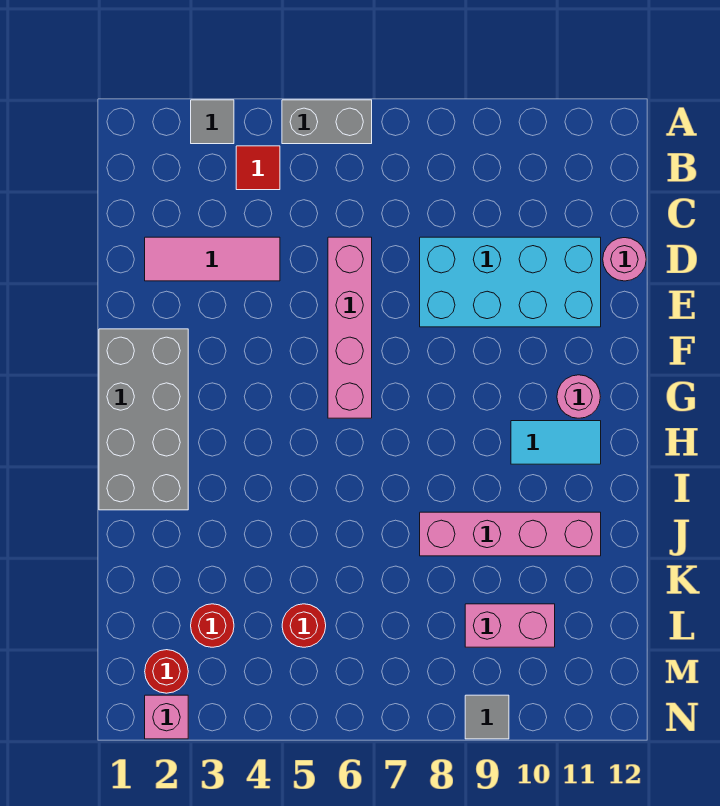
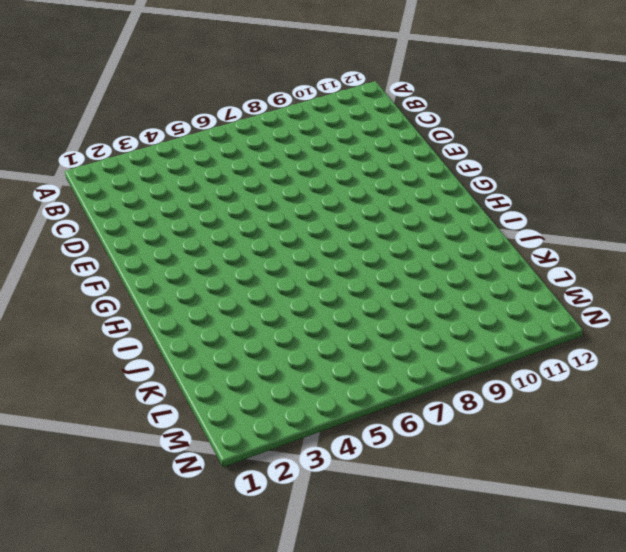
none -> grey tile A3 level 1
none -> grey brick A5:A6 level 1
none -> red tile B4 level 1

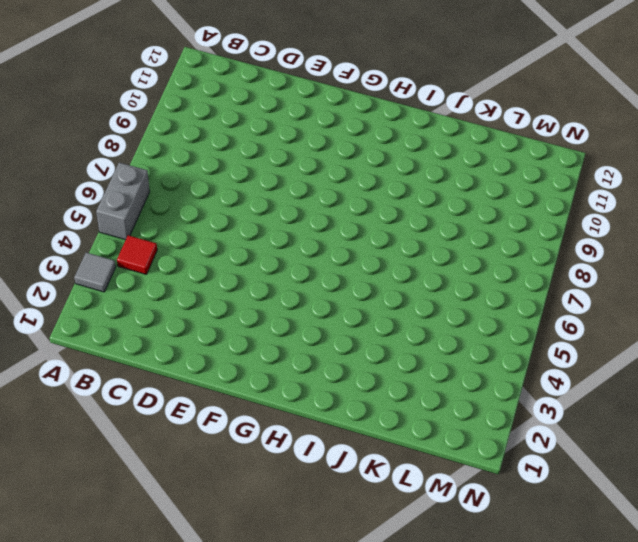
none -> pink tile D2:D4 level 1
none -> pink brick D6:G6 level 1
none -> cyan brick D8:E11 level 1

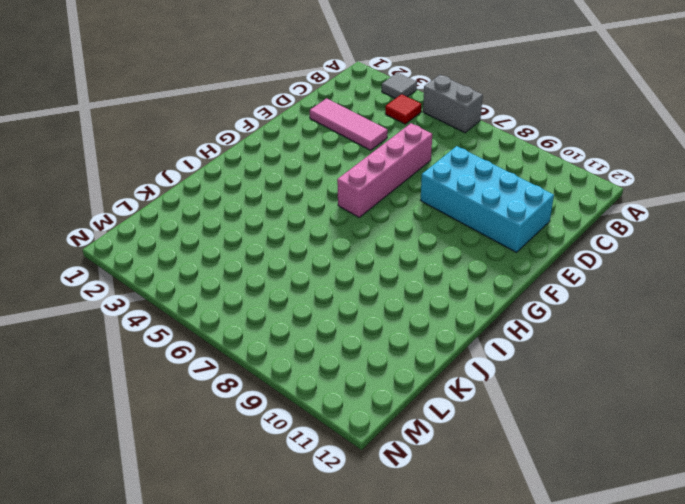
none -> pink round brick D12 level 1
none -> grey brick F1:I2 level 1
none -> pink round brick G11 level 1

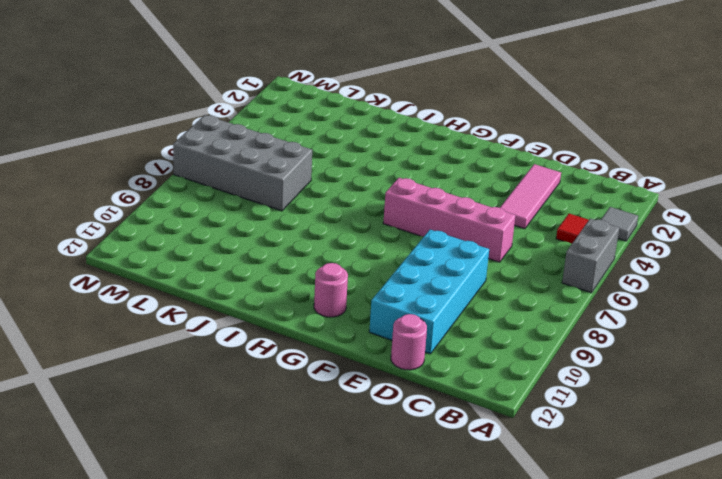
grey brick K6:N7 level 1 -> grey brick F1:I2 level 1
none -> cyan tile H10:H11 level 1
none -> pink brick J8:J11 level 1
none -> red round brick L3 level 1

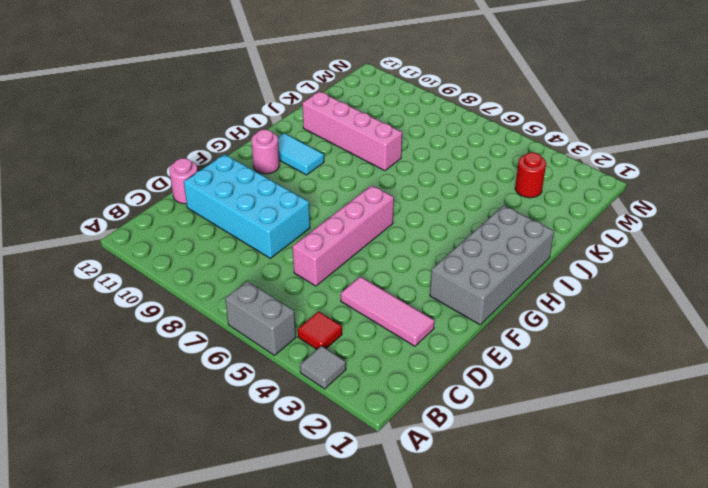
none -> red round brick L5 level 1
none -> pink brick L9:L10 level 1
none -> red round brick M2 level 1

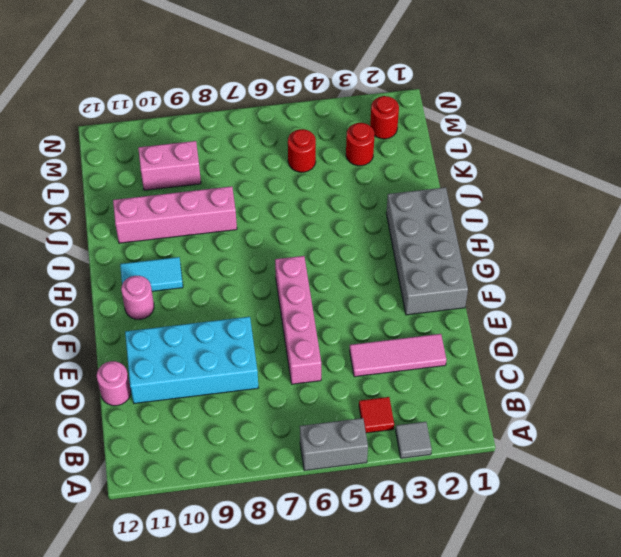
none -> pink brick N2 level 1
none -> grey tile N9 level 1

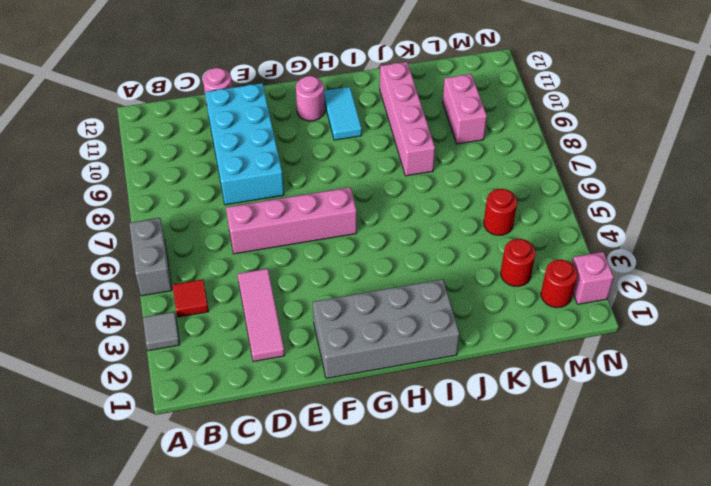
none -> grey tile N9 level 1

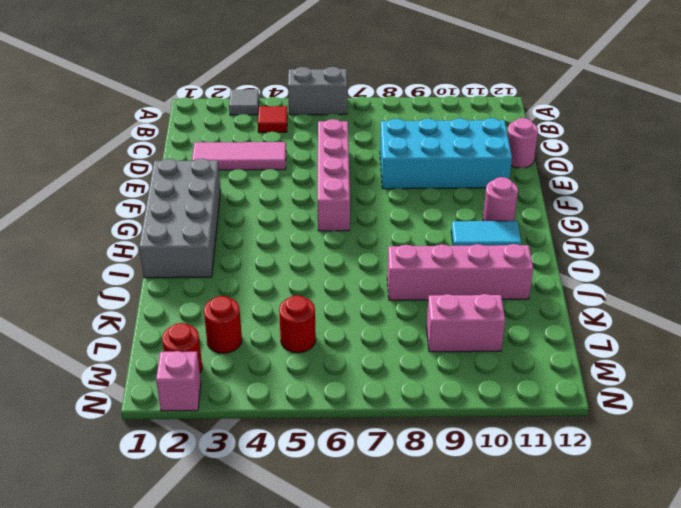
none -> grey tile N9 level 1

